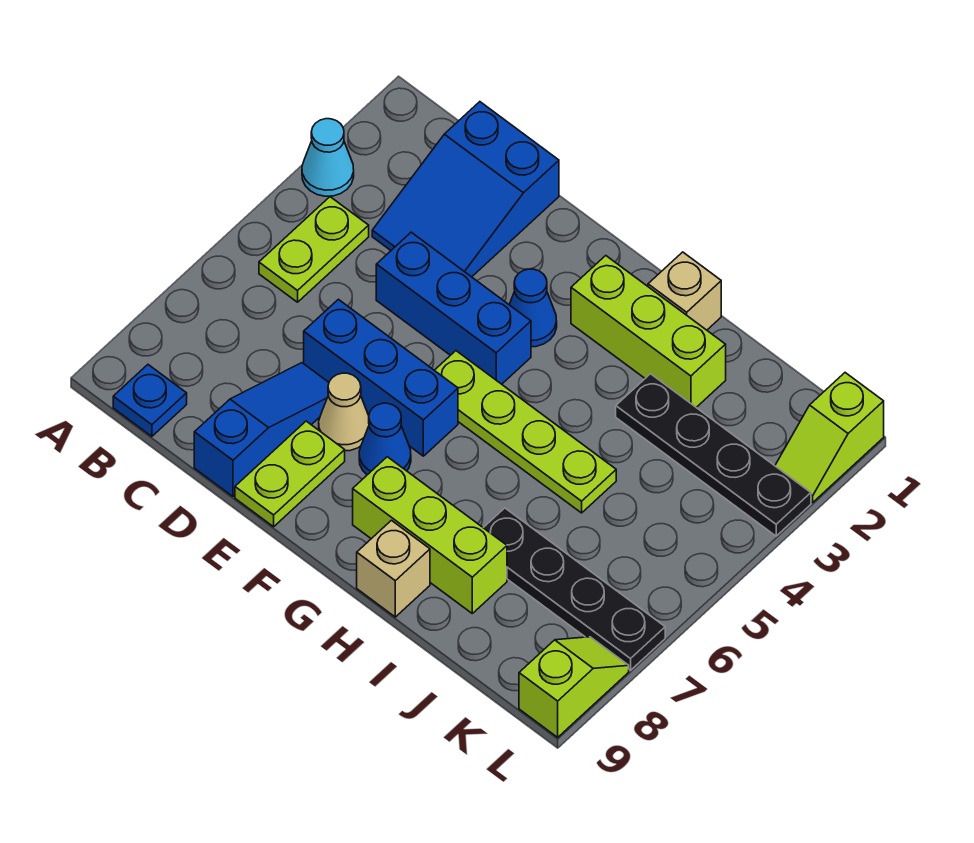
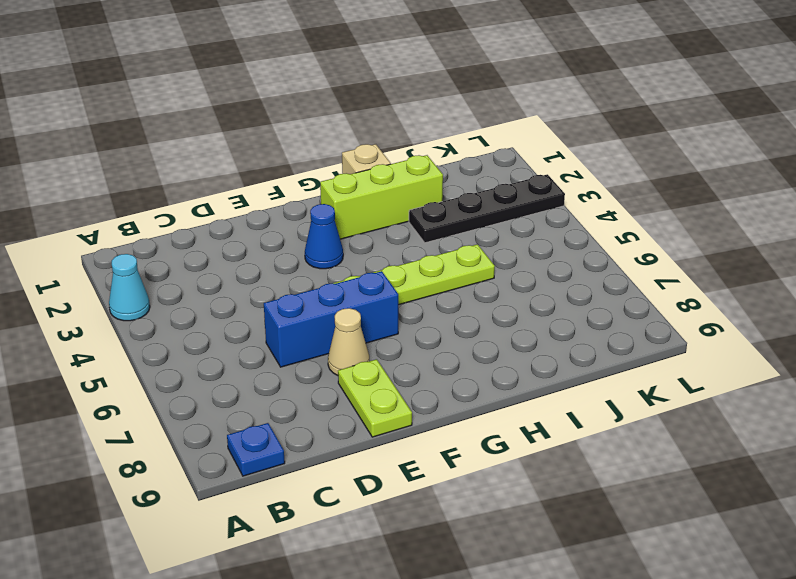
none -> lime plate B4:B5 level 1
none -> blue slope C1:D3 level 1 top 1
none -> blue brick D4:F4 level 1

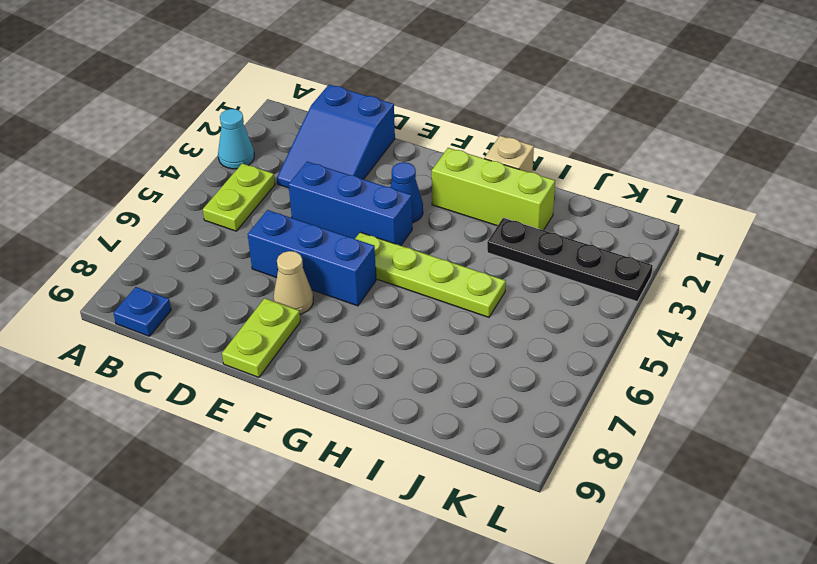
none -> blue slope D7:D9 level 1 top 9
none -> blue cone F7 level 1
none -> lime brick G8:I8 level 1

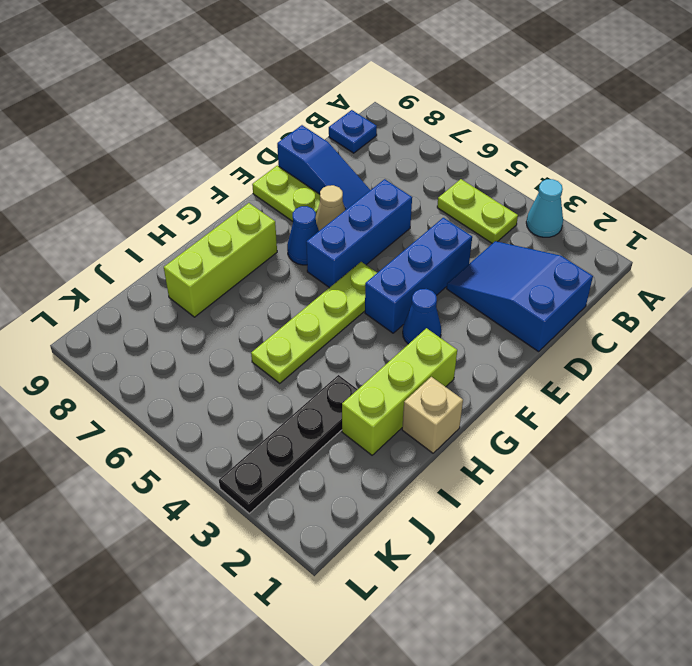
none -> tan brick H9 level 1
none -> black plate I7:L7 level 1
none -> lime slope L1:L2 level 1 top 1

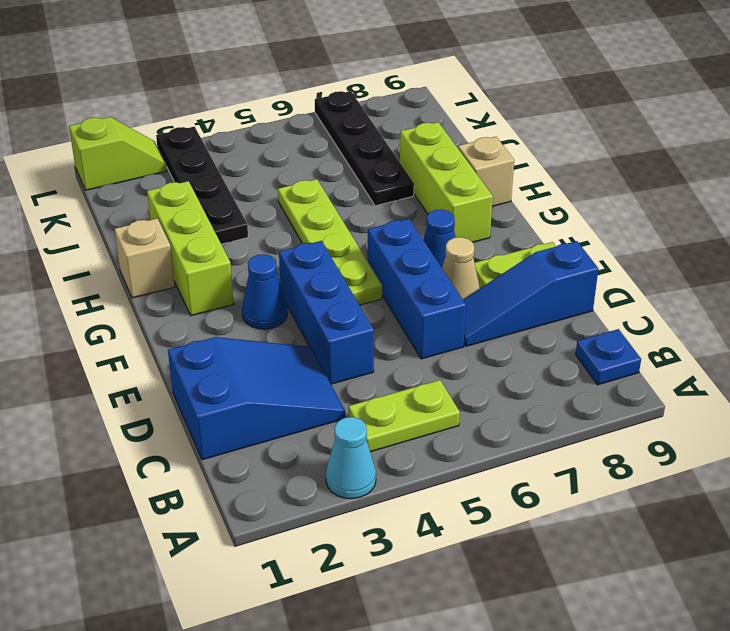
none -> lime slope L8:L9 level 1 top 9

